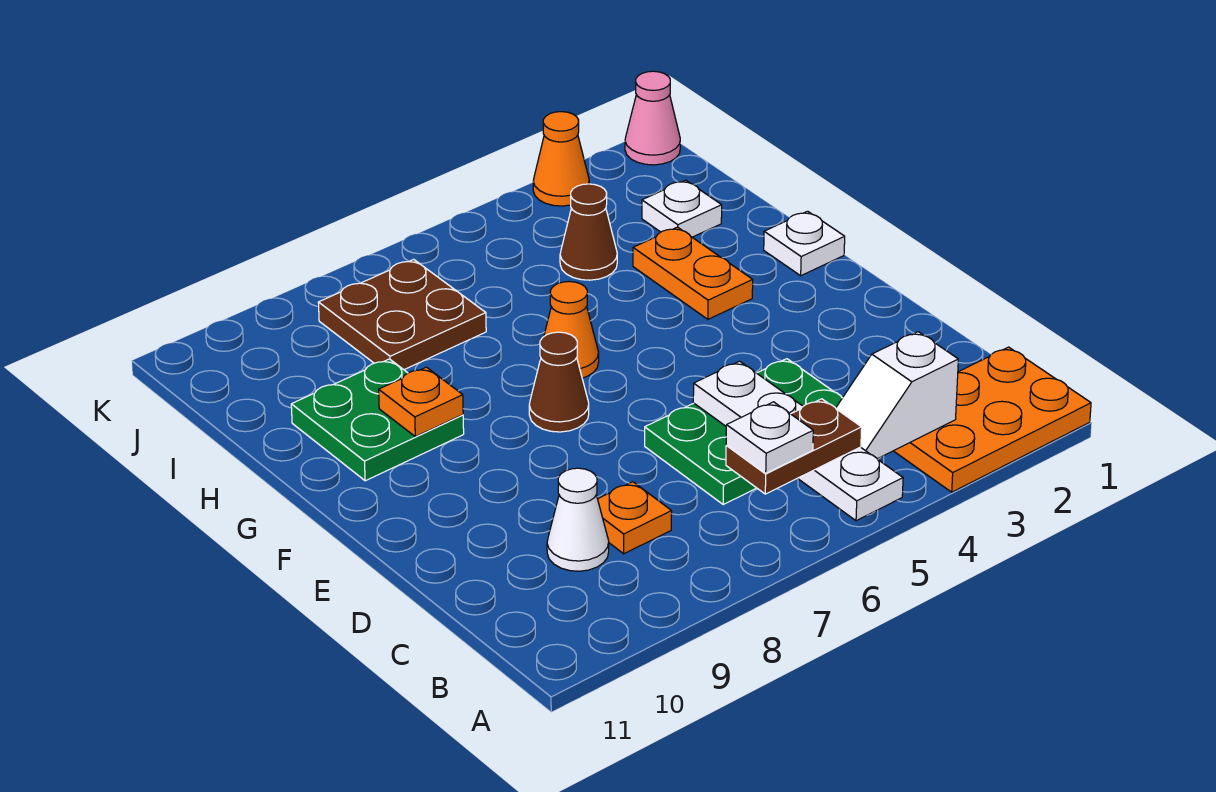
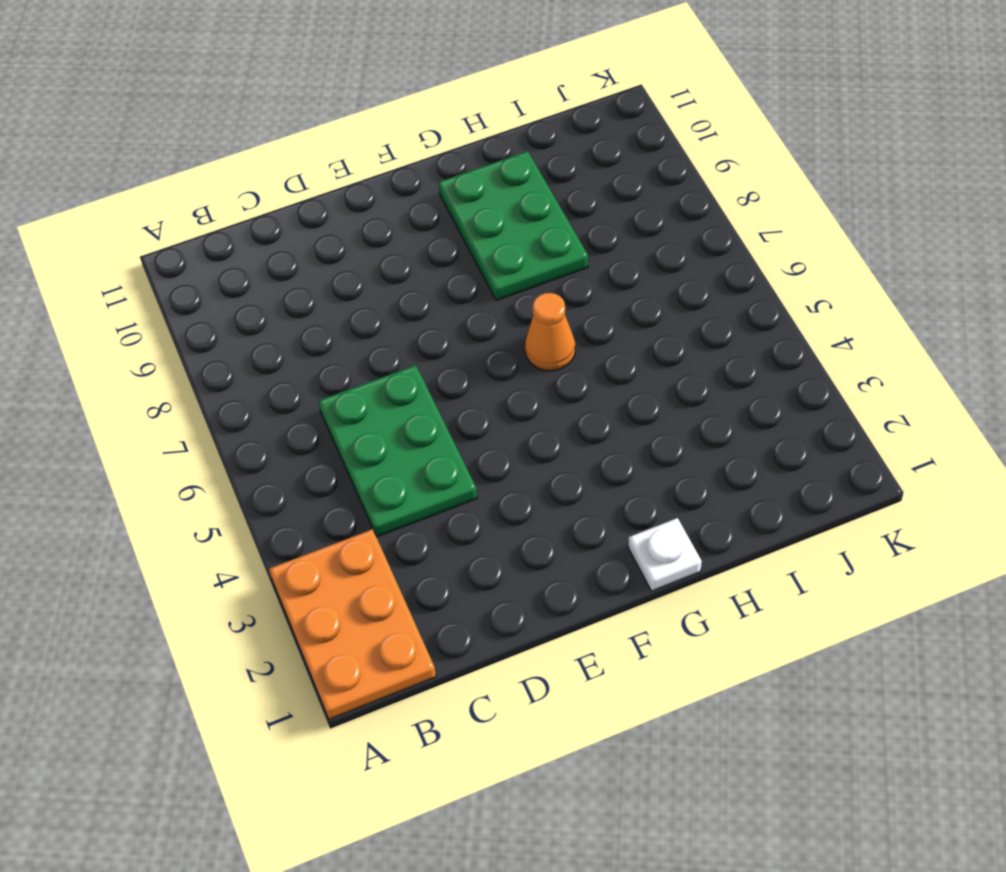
green plate G8:H10 level 1 -> green plate G9:H10 level 1
none -> orange plate C8 level 1
none -> white cone C9 level 1
none -> brown cone F7 level 1

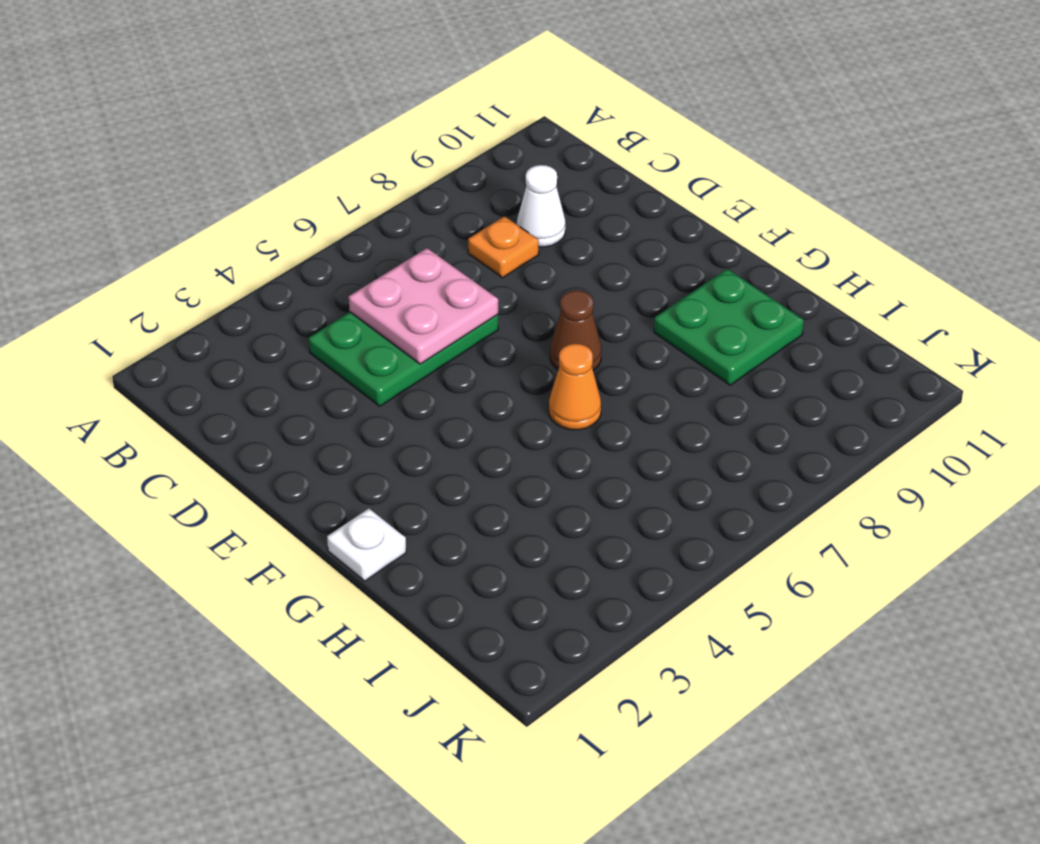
pink plate C5:D6 level 2 -> white plate A5:D5 level 2
none -> orange plate A1:B3 level 1
none -> orange plate G3:H3 level 1
none -> white plate I2 level 1

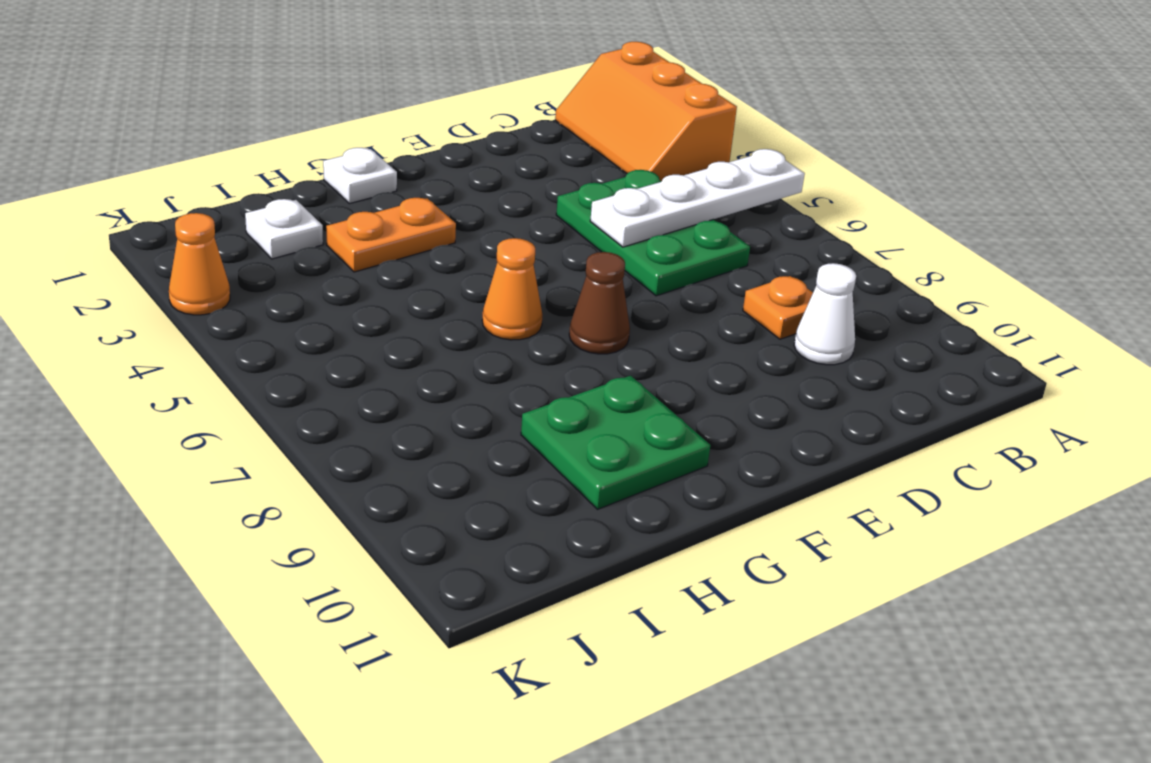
orange slope A1:B3 level 1 top A -> orange plate A1:B3 level 1
none -> brown cone I4 level 1
none -> brown plate I7:J8 level 1
none -> pink cone K1 level 1

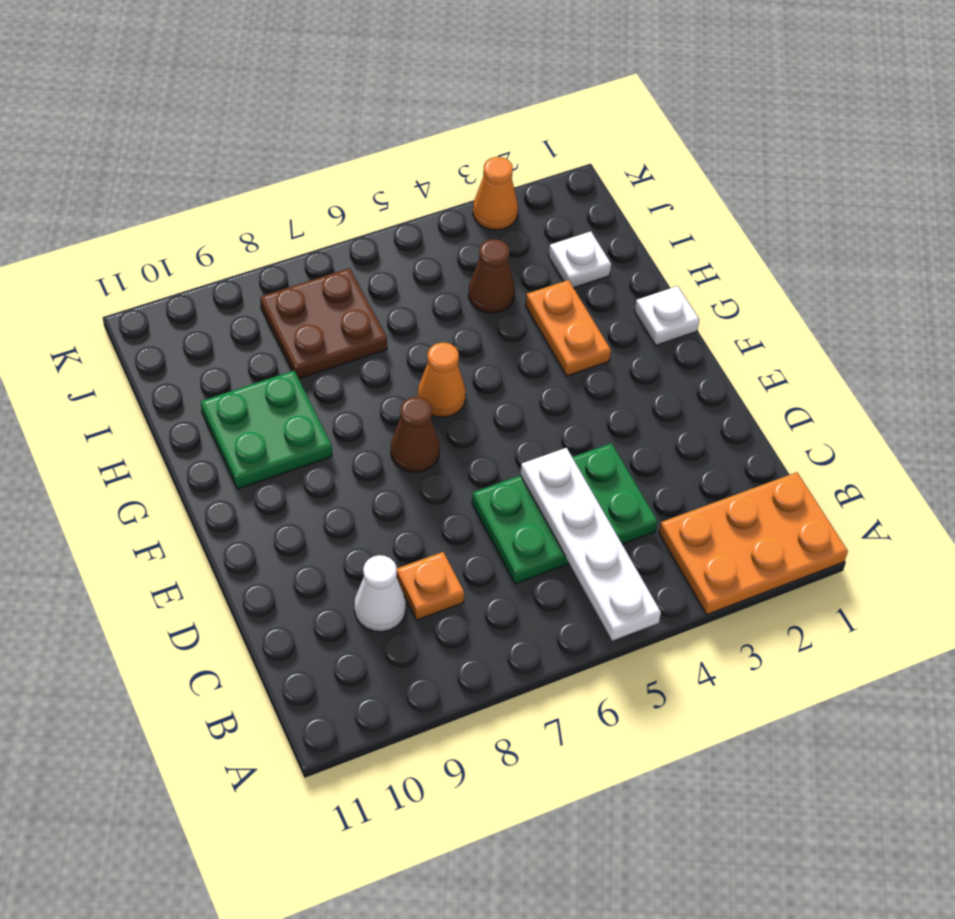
none -> pink cone K1 level 1
none -> white slope B3:B4 level 2 top 3
none -> orange plate G9 level 2

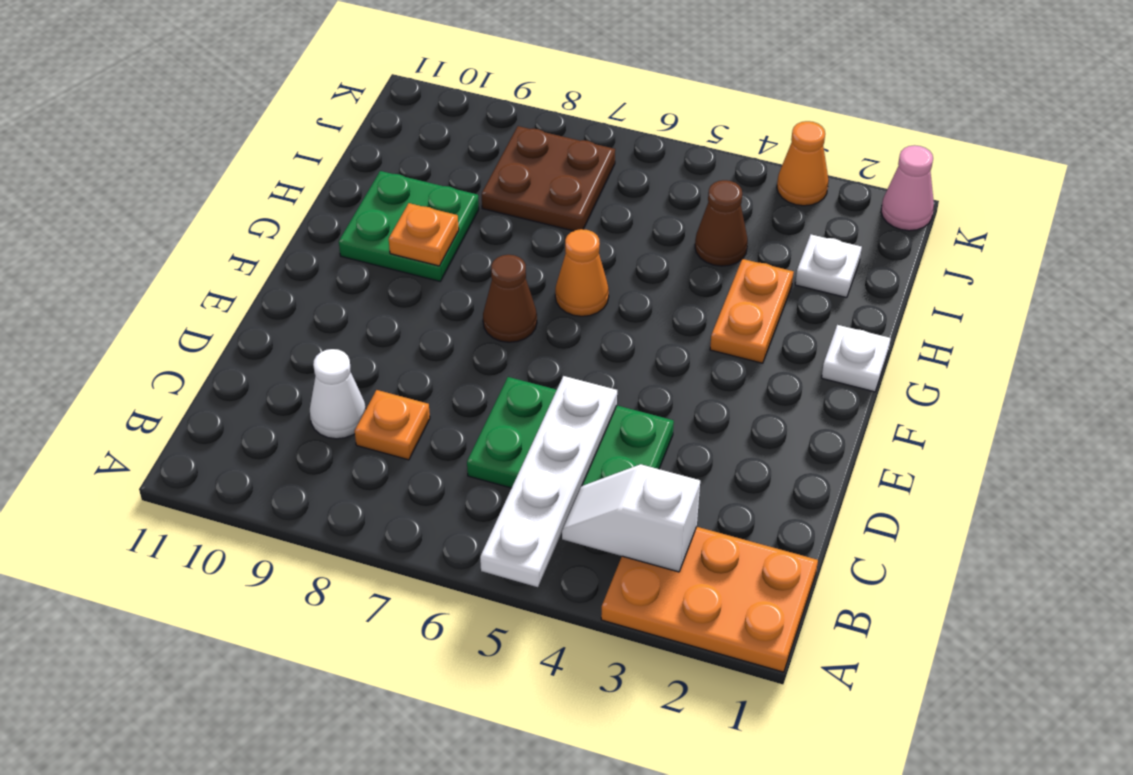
none -> brown plate B5:B6 level 3
none -> white plate B6 level 4

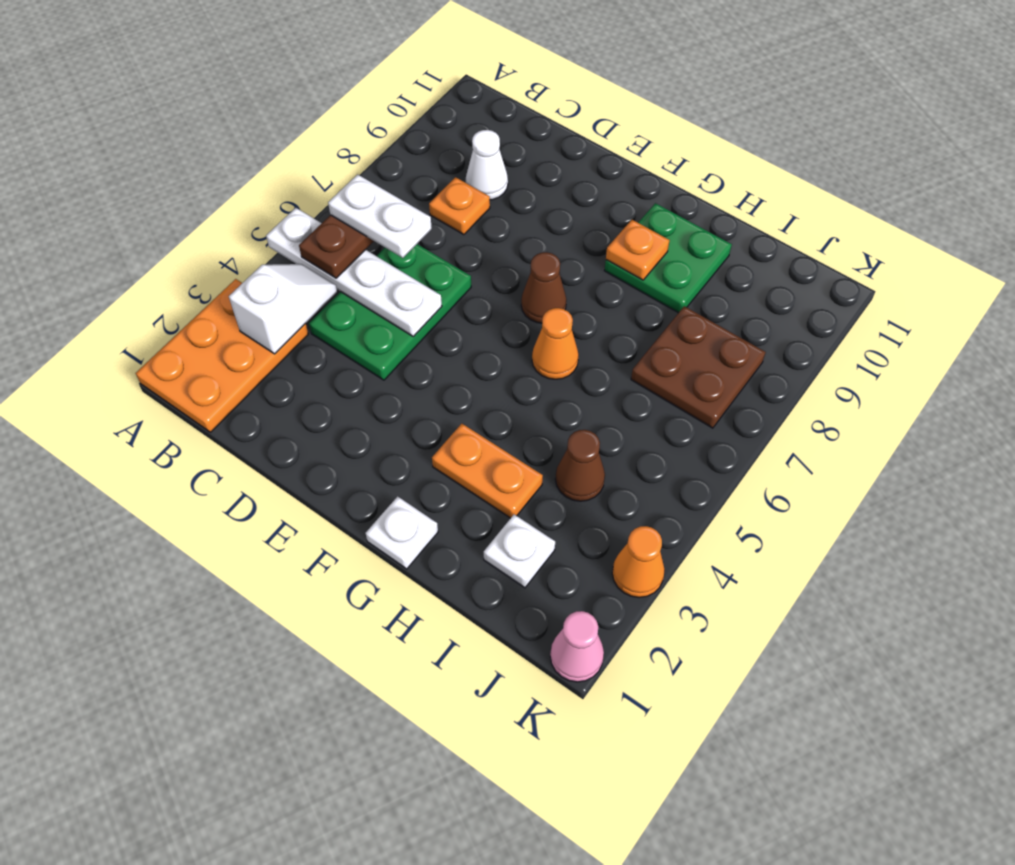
white plate B6:C6 level 4 -> white plate B6 level 4

